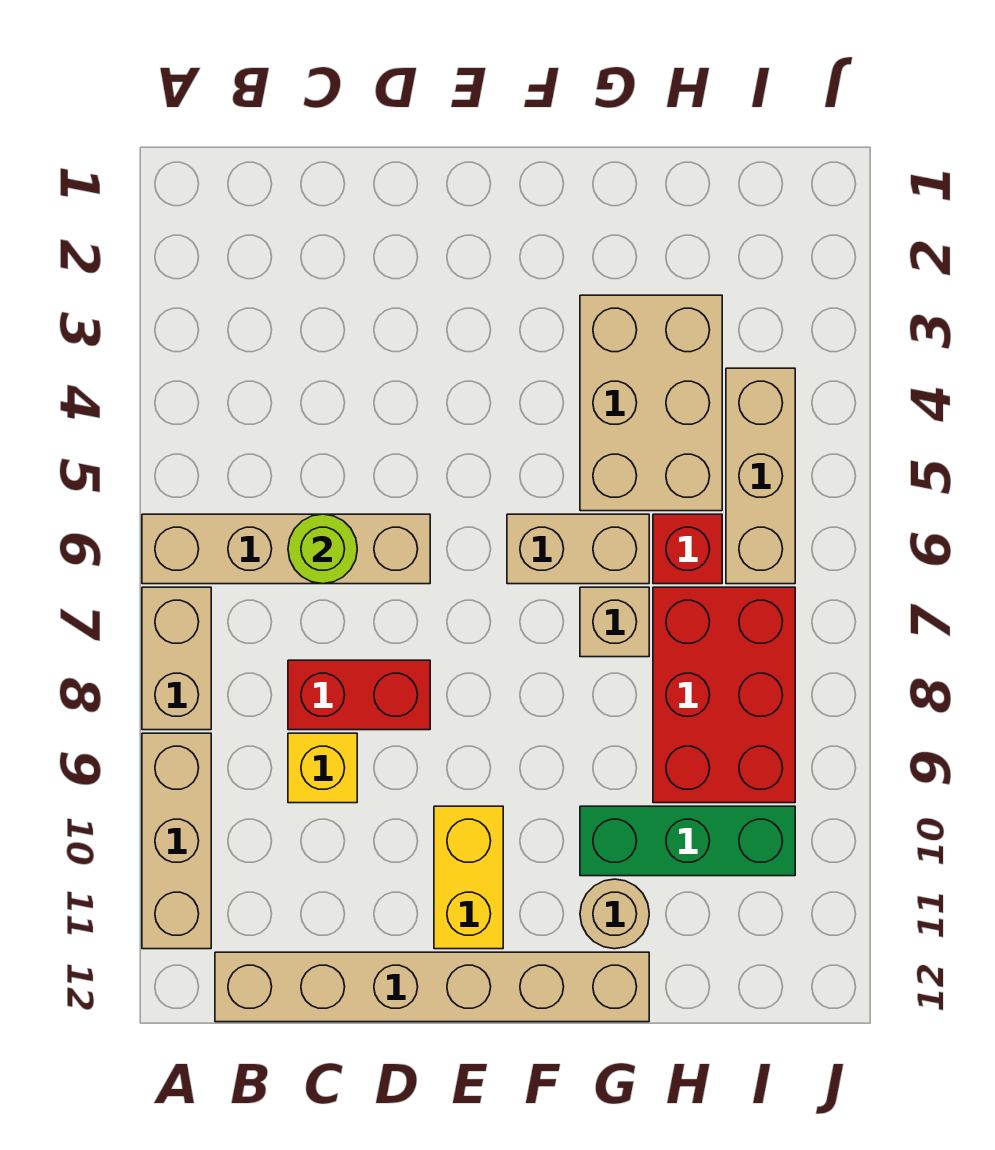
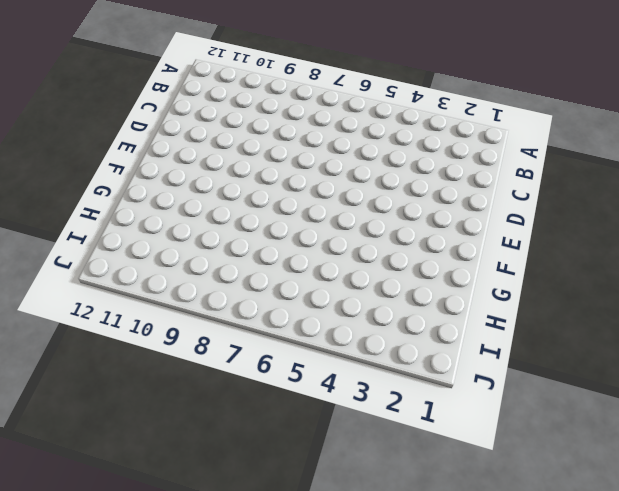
none -> tan brick A6:D6 level 1
none -> tan brick A7:A8 level 1
none -> tan brick A9:A11 level 1

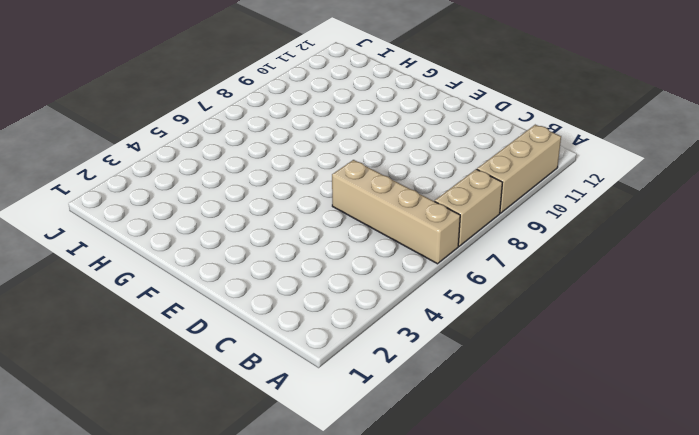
none -> tan brick B12:G12 level 1
none -> red brick C8:D8 level 1
none -> yellow brick C9 level 1

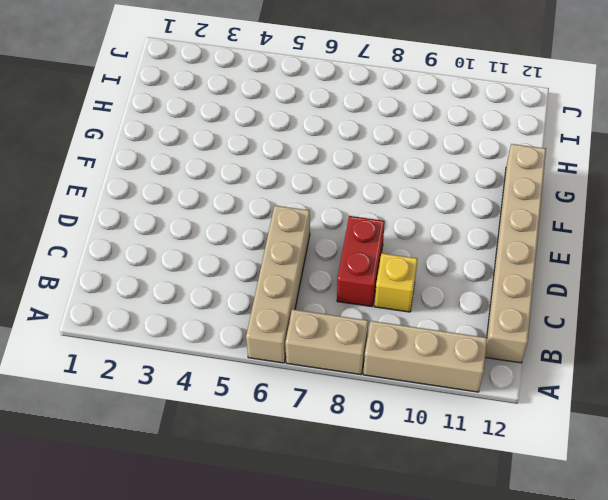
none -> yellow brick E10:E11 level 1
none -> tan brick F6:G6 level 1
none -> tan brick G3:H5 level 1

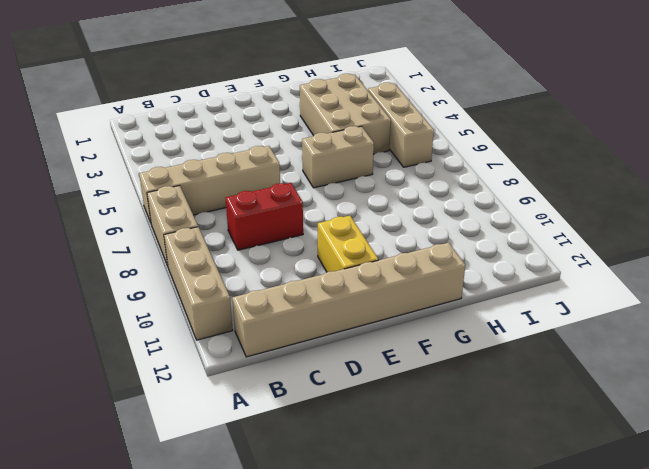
none -> yellow brick C9 level 1
none -> tan brick G7 level 1
none -> green brick G10:I10 level 1

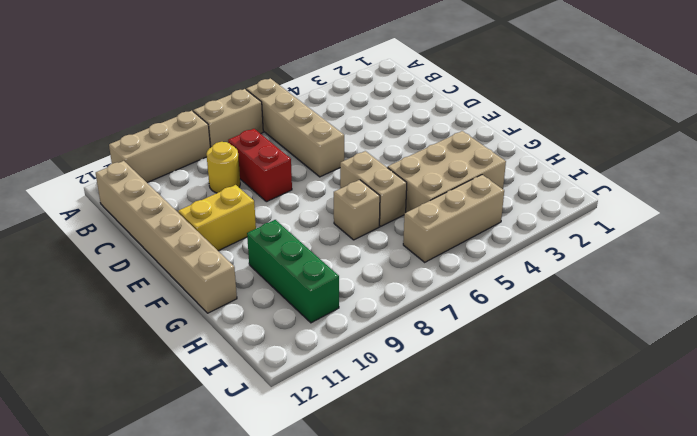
yellow round brick C9 level 1 -> yellow brick C9 level 1
none -> tan round brick G11 level 1
none -> red brick H6 level 1
none -> red brick H7:I9 level 1

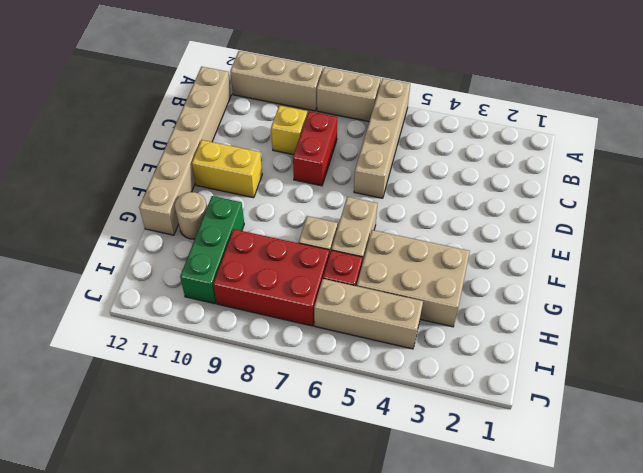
none -> lime round brick C6 level 2

